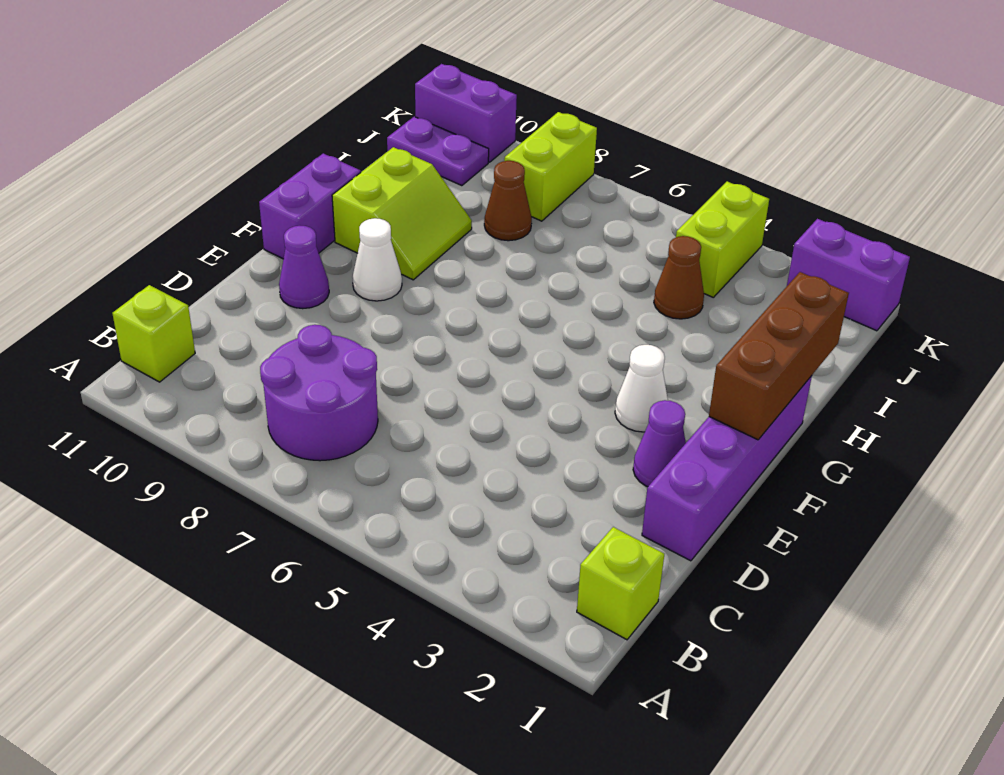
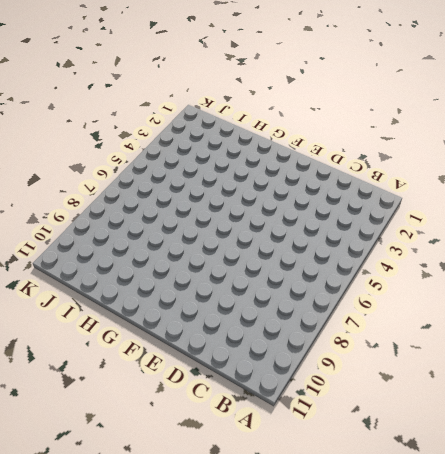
none -> lime brick B1 level 1
none -> purple round brick B7:C8 level 1
none -> lime brick B11 level 1

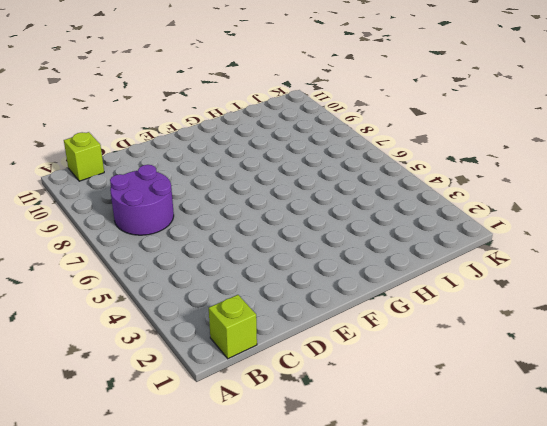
none -> purple brick D1:G1 level 1
none -> purple cone E2 level 1
none -> purple cone E10 level 1

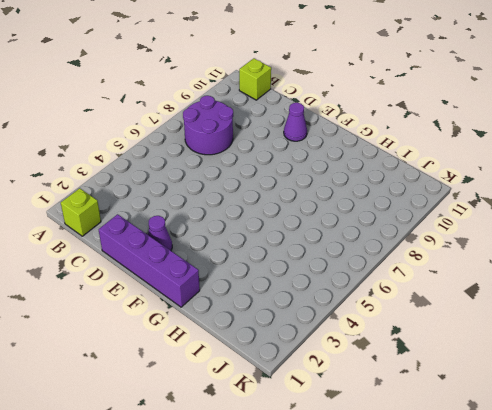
none -> white cone F3 level 1
none -> white cone F9 level 1
none -> purple brick F11:G11 level 1

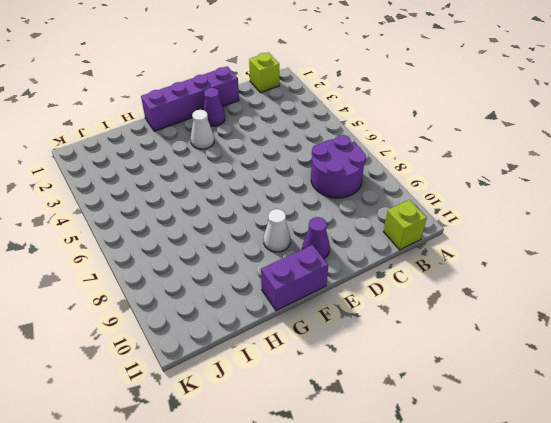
none -> lime slope G9:H10 level 1 top 10
none -> brown cone I4 level 1
none -> brown cone I8 level 1

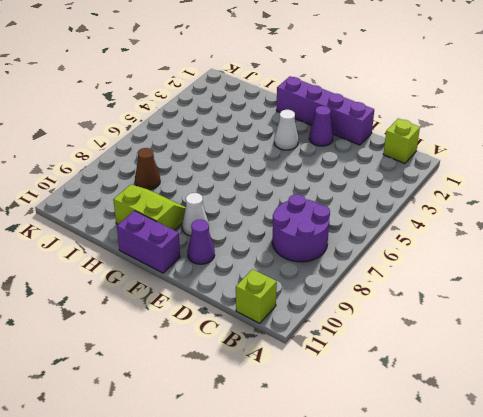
none -> brown cone I4 level 1
none -> lime brick J4:K4 level 1
none -> lime brick J8:K8 level 1

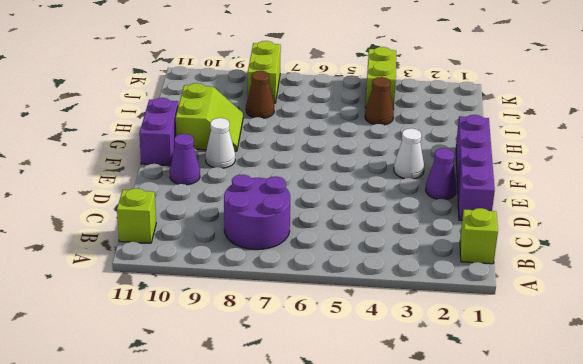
none -> purple plate J10:J11 level 1
none -> purple brick K1:K2 level 1
none -> purple brick K10:K11 level 1

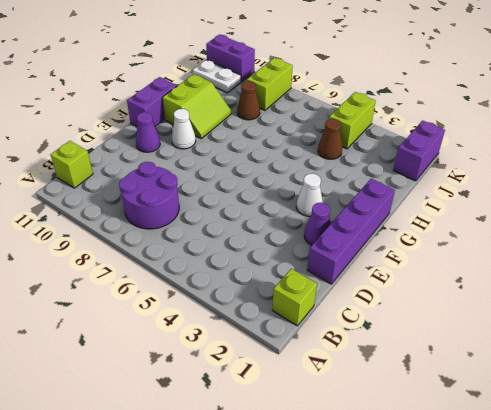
purple brick J1:K1 level 1 -> purple brick K1:K2 level 1
white plate J10:J11 level 1 -> purple plate J10:J11 level 1
none -> brown brick F1:H1 level 2

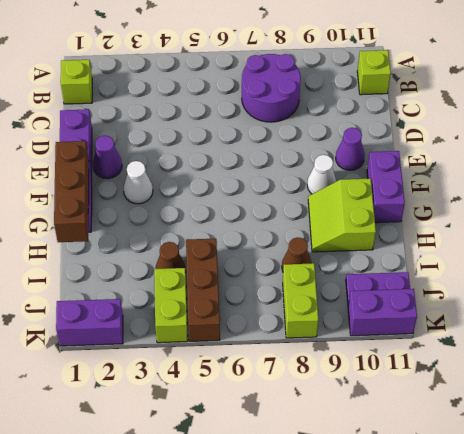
brown brick I5:K5 level 1 -> none

